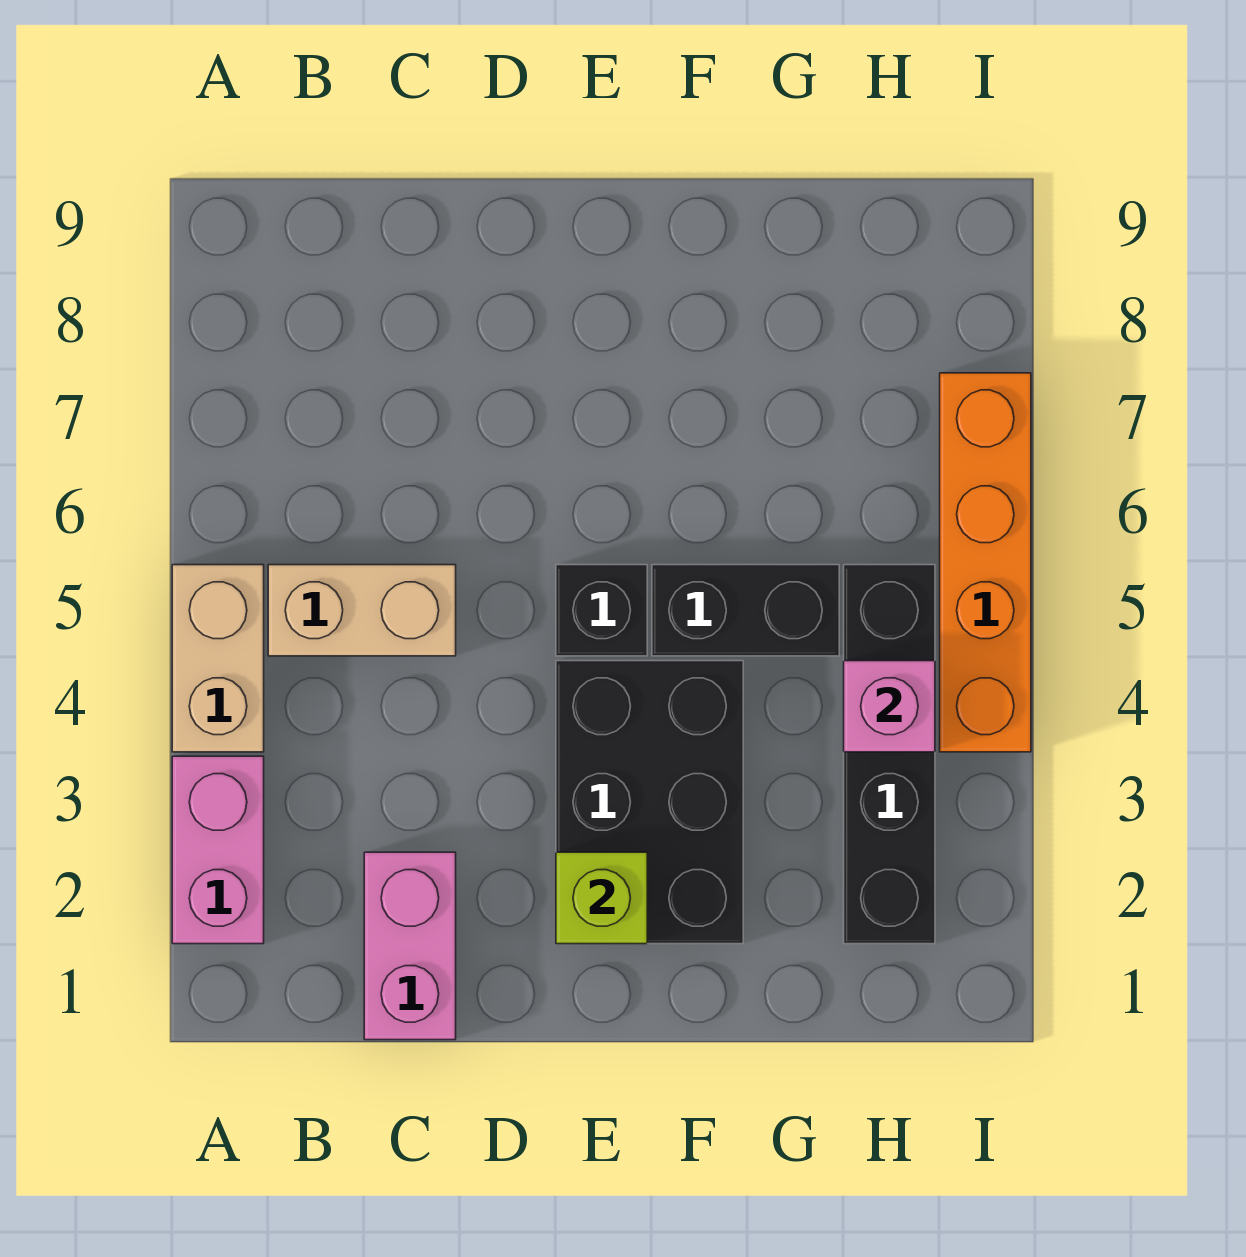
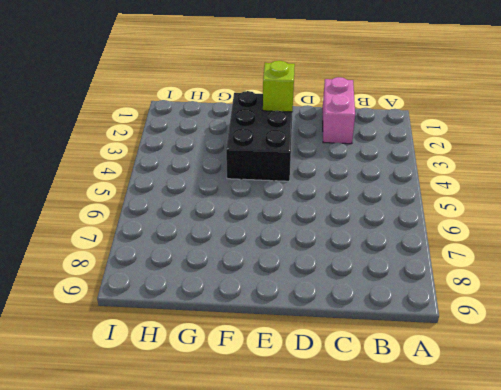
none -> pink brick A2:A3 level 1
none -> tan brick A4:A5 level 1

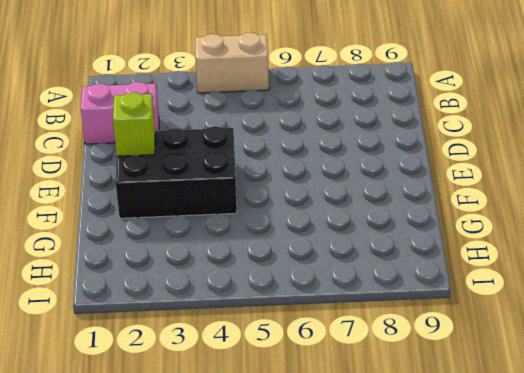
none -> pink brick A2:A3 level 1
none -> tan brick B5:C5 level 1

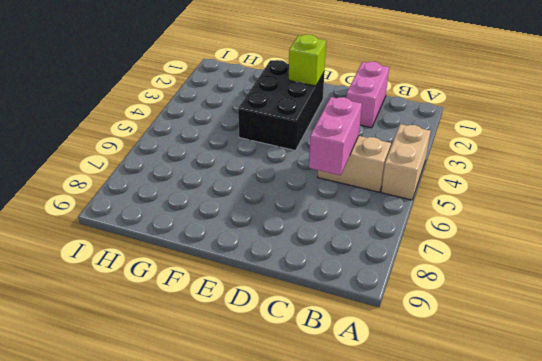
pink brick C5:C6 level 2 -> pink brick A2:A3 level 1
none -> black brick E5 level 1
none -> black brick F5:G5 level 1

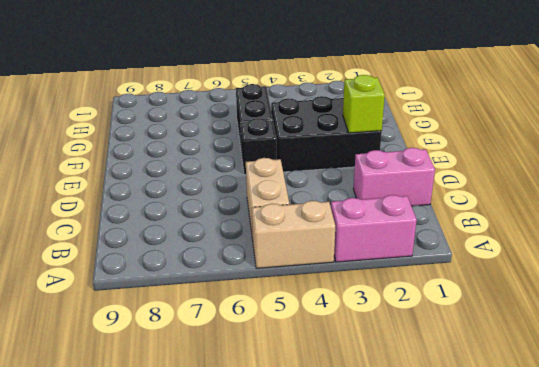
none -> black brick H2:H5 level 1
none -> orange brick I4:I7 level 1

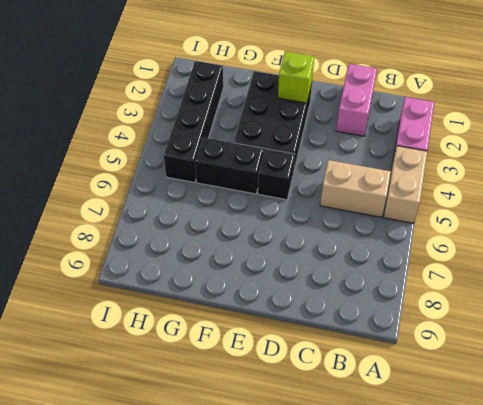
none -> orange brick I4:I7 level 1
none -> pink brick H4 level 2

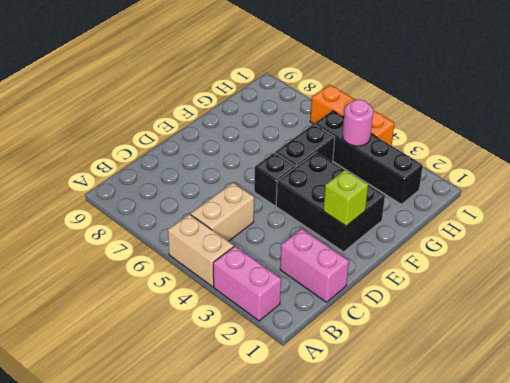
pink round brick H4 level 2 -> pink brick H4 level 2
orange brick I4:I6 level 1 -> orange brick I4:I7 level 1

